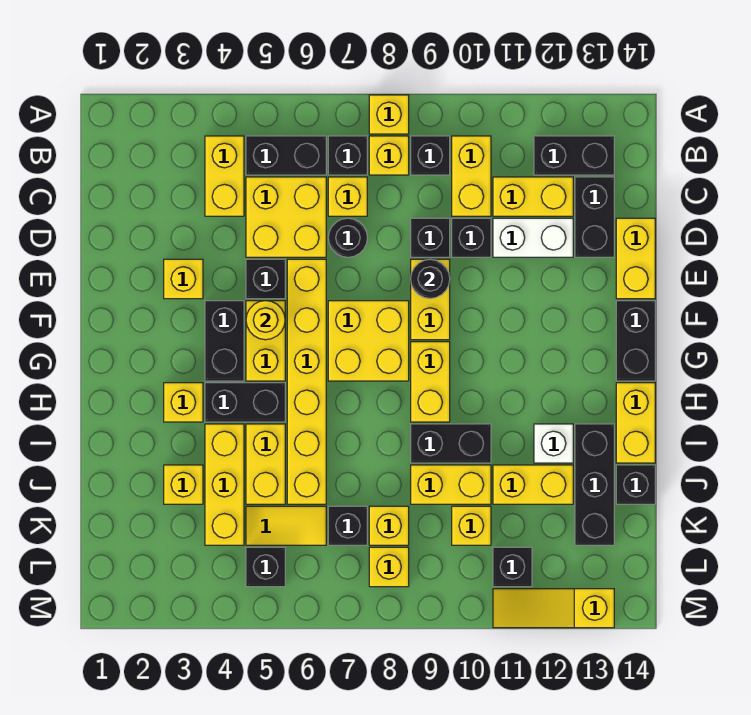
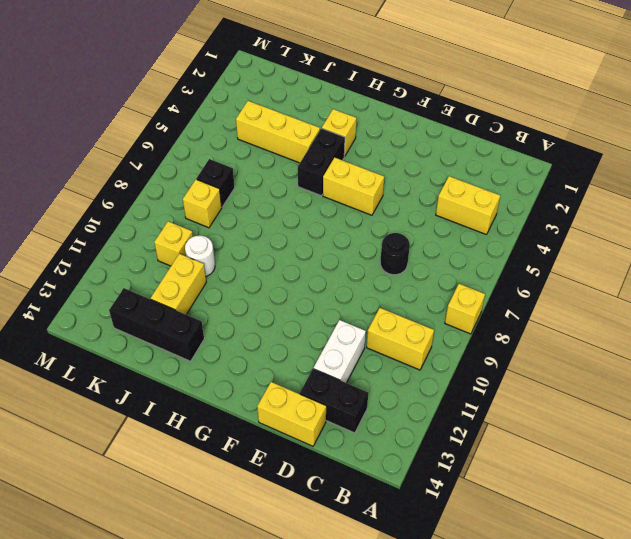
white round brick J10 level 1 -> yellow brick J9:J10 level 1
none -> black brick B5:B6 level 1
none -> black brick B7 level 1
none -> yellow brick B8 level 1
none -> black brick B9 level 1

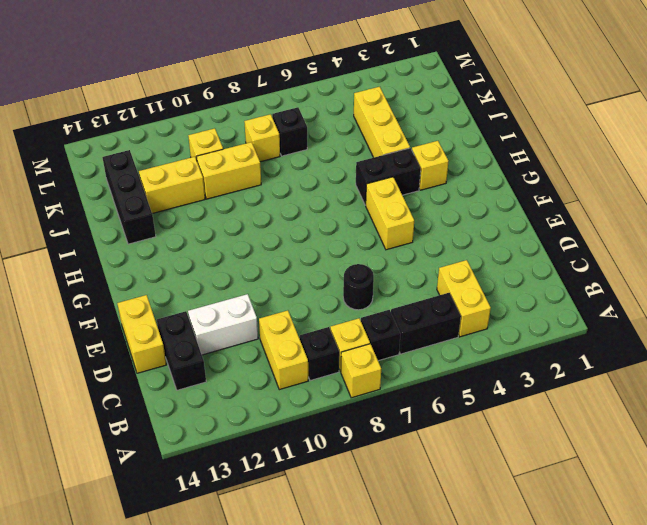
none -> black brick B12:B13 level 1
none -> yellow brick C5:D6 level 1
none -> yellow brick C7 level 1
none -> yellow brick C11:C12 level 1

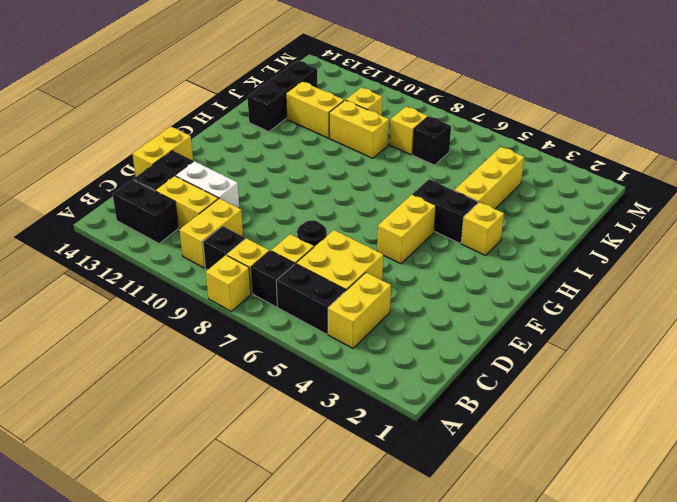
none -> black brick D9 level 1
none -> black brick D10 level 1
none -> yellow brick E3 level 1
none -> black brick E5 level 1

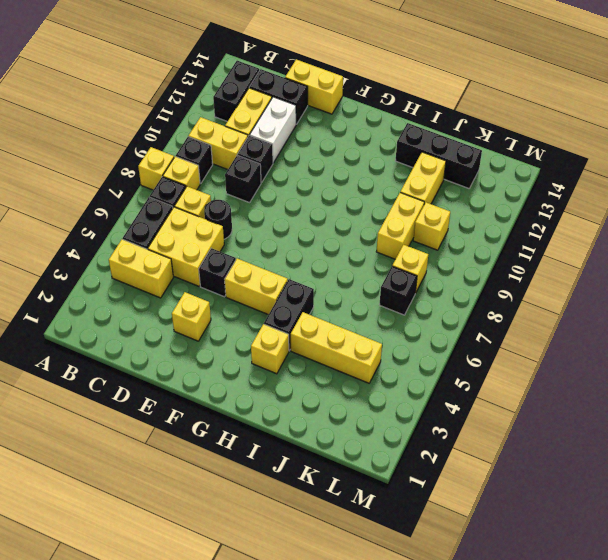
none -> yellow brick E6:J6 level 1
none -> yellow brick E9:F9 level 1
none -> black brick F4:G4 level 1
none -> yellow brick F7:G8 level 1

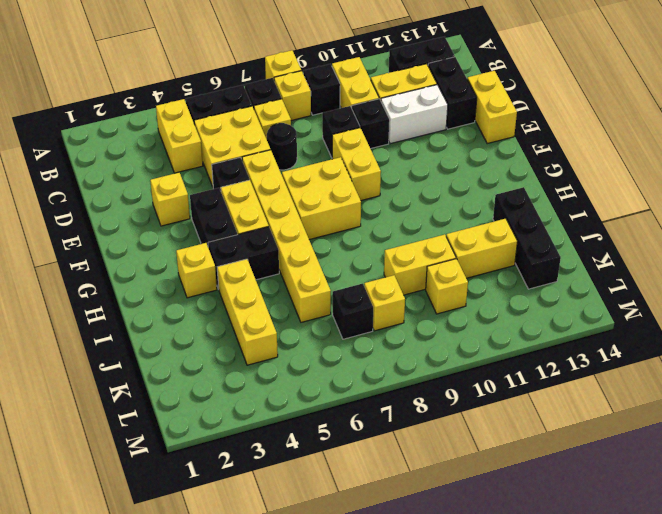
none -> black brick F14:G14 level 1
none -> yellow brick G9:H9 level 1
none -> yellow brick H14:I14 level 1
none -> yellow brick I5:J5 level 1

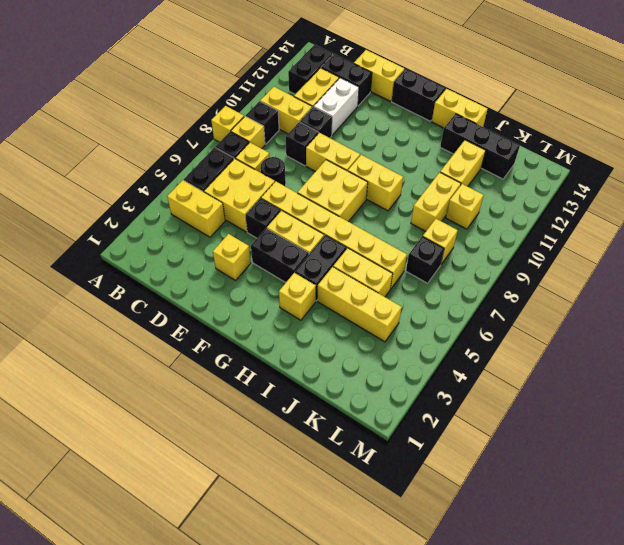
none -> black brick I9:I10 level 1
none -> white brick I12 level 1
none -> yellow brick J3 level 1
none -> black brick J14 level 1

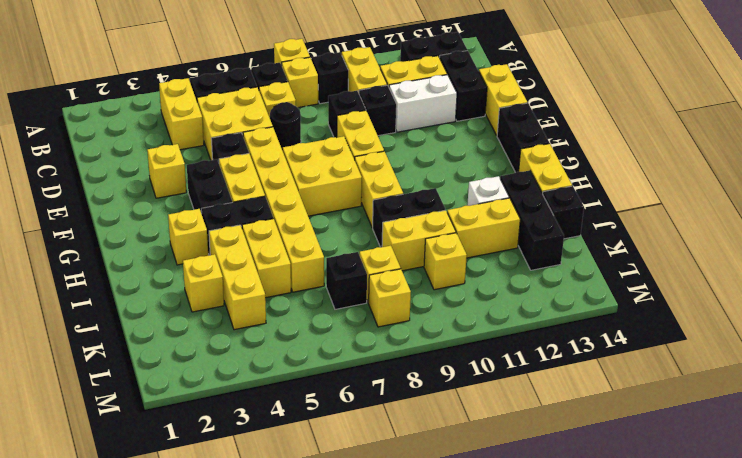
none -> yellow tile K5:K6 level 1
none -> black brick L5 level 1
none -> black brick L11 level 1
none -> yellow slope M11:M13 level 1 top 13

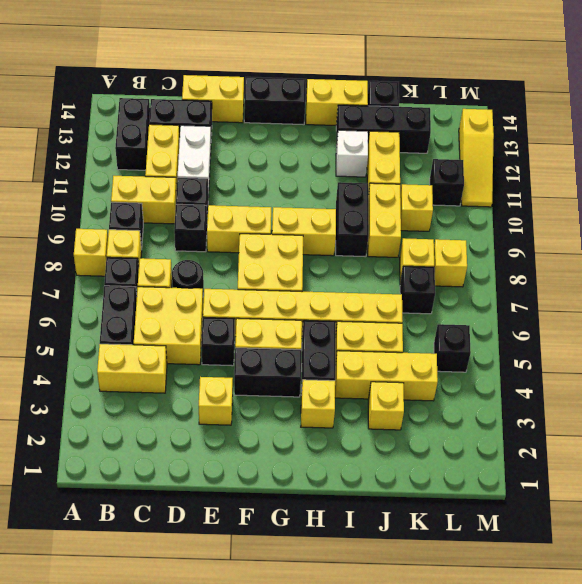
none -> yellow tile K5:K6 level 1
none -> black round brick E9 level 2
none -> yellow round brick F5 level 2

